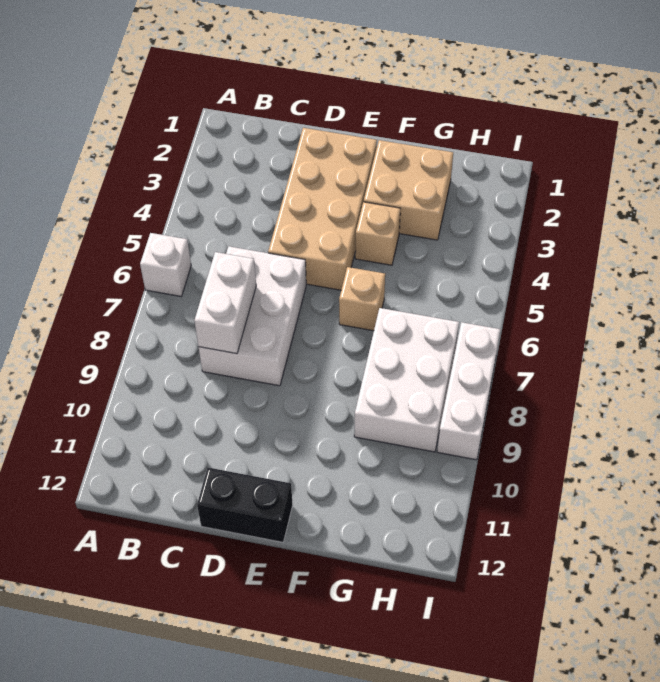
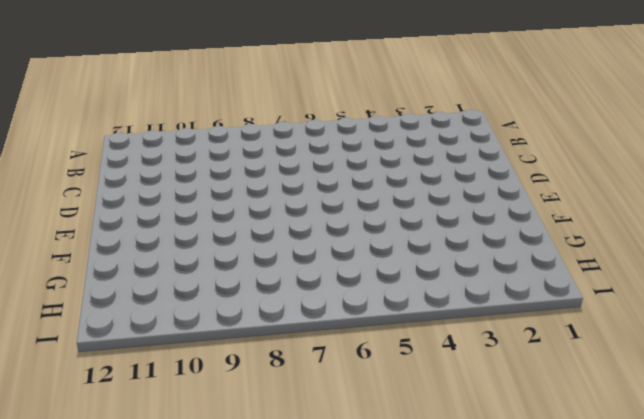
none -> white brick A6 level 1
none -> white brick C6:D8 level 1

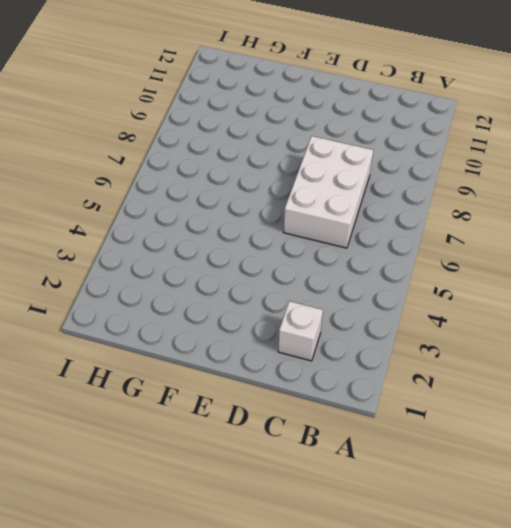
white brick C2 level 1 -> white brick A6 level 1
none -> tan brick D2:E5 level 1
none -> black brick D12:E12 level 1

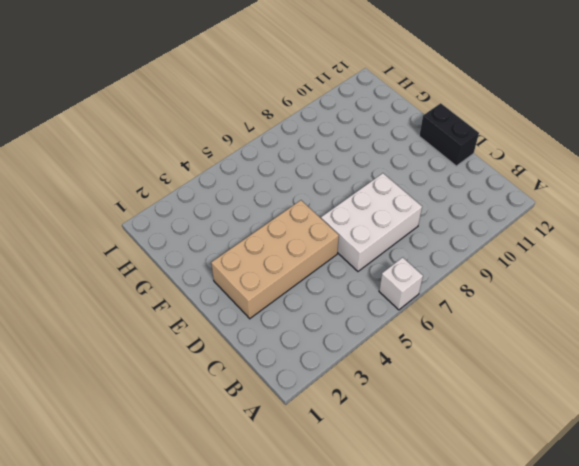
none -> tan brick F2:G3 level 1
none -> tan brick F4 level 1

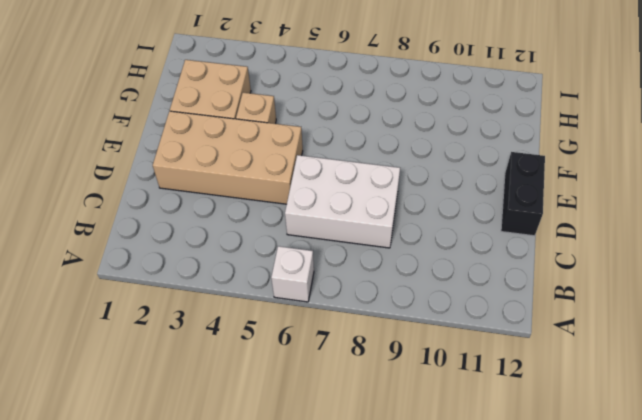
none -> tan brick F6 level 1
none -> white brick G7:H9 level 1

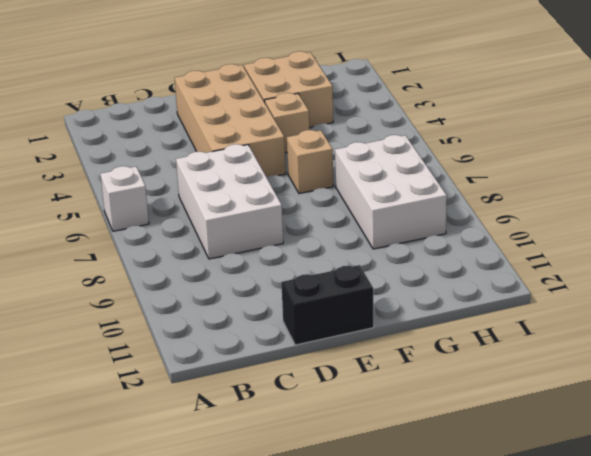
none -> white brick I7:I9 level 1
none -> white brick C7:C8 level 2

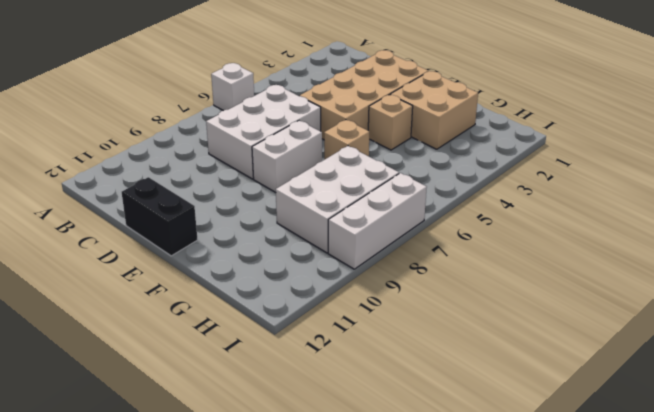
white brick E7:E8 level 1 -> white brick C7:C8 level 2

